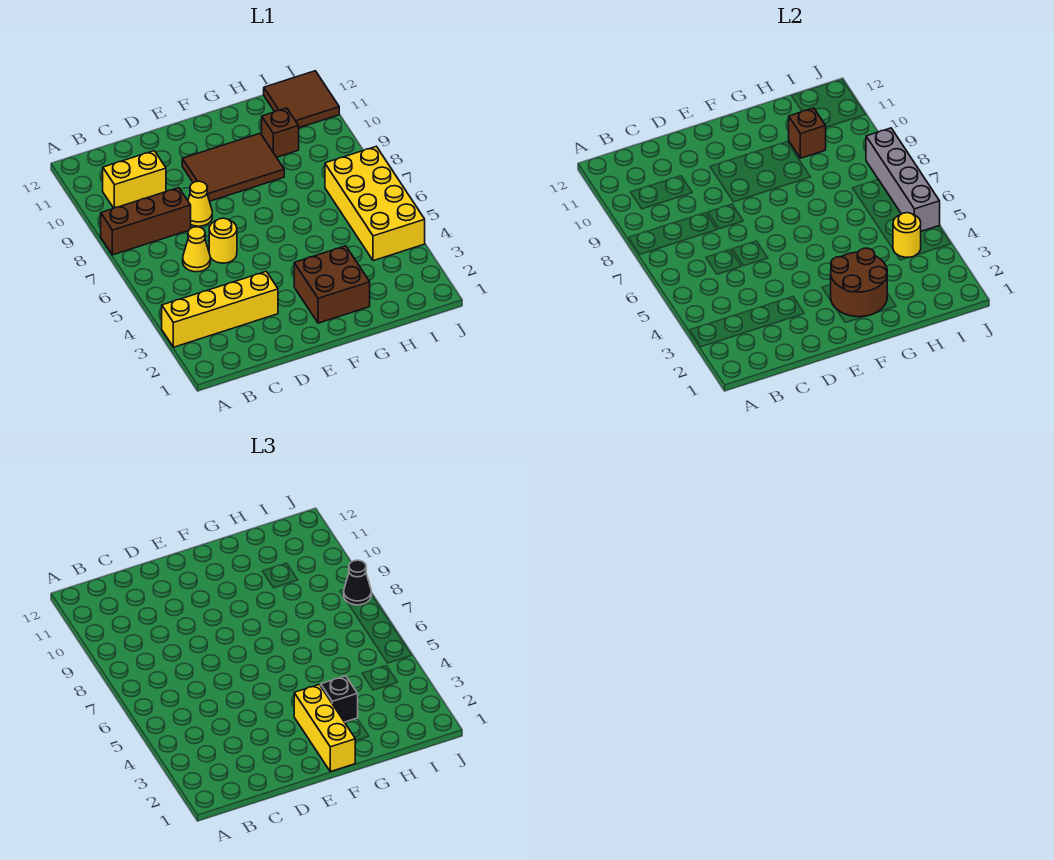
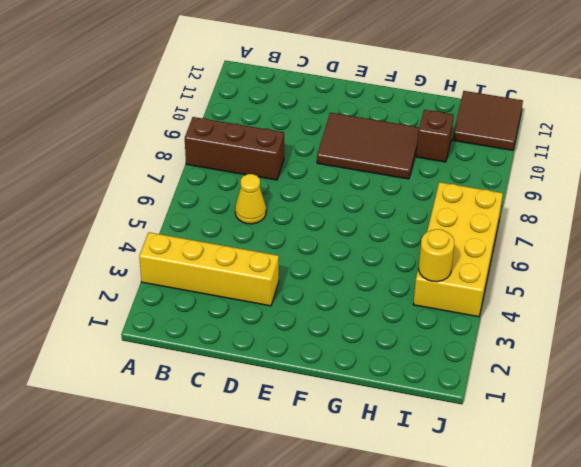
none -> yellow brick B10:C10 level 1
none -> yellow round brick D6 level 1
none -> yellow cone D8 level 1

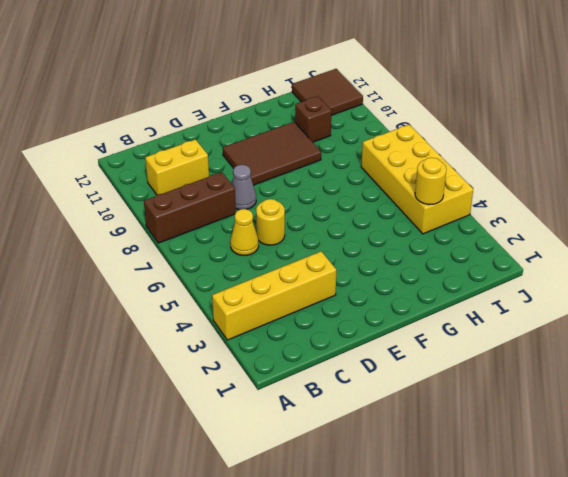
grey cone D8 level 1 -> yellow cone D8 level 1
none -> brown brick F2:G3 level 1
none -> brown round brick F2:G3 level 2
none -> brown brick H10 level 2

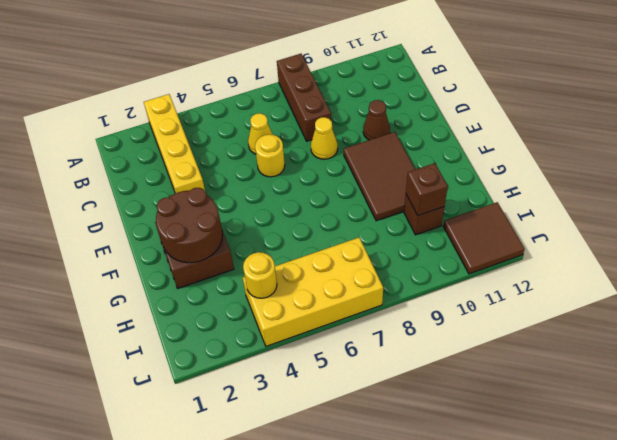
brown cone D10 level 1 -> none
none -> yellow brick B10:C10 level 1
none -> grey brick J5:J8 level 2
none -> yellow brick F1:F3 level 3

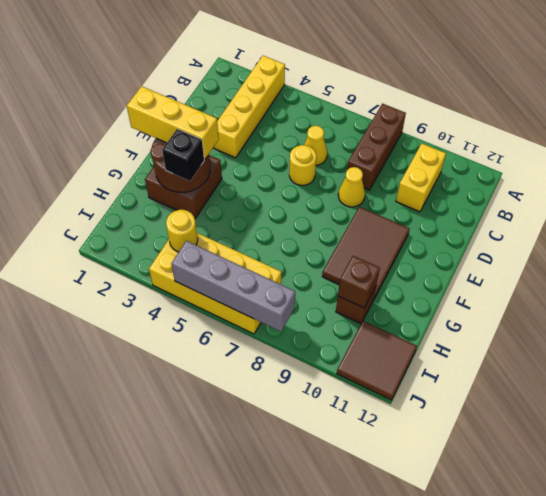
none -> black cone J8 level 3

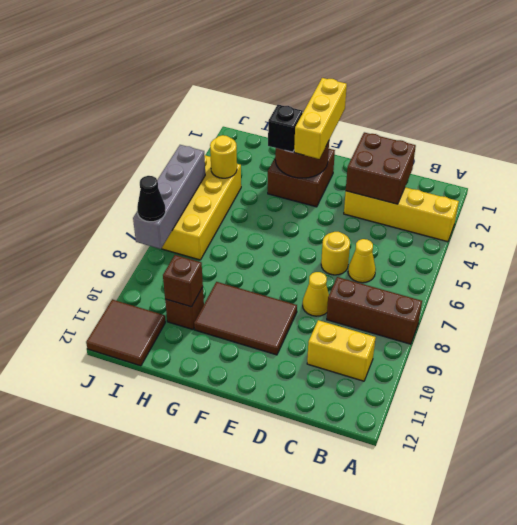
brown brick C2:D3 level 2 -> none

